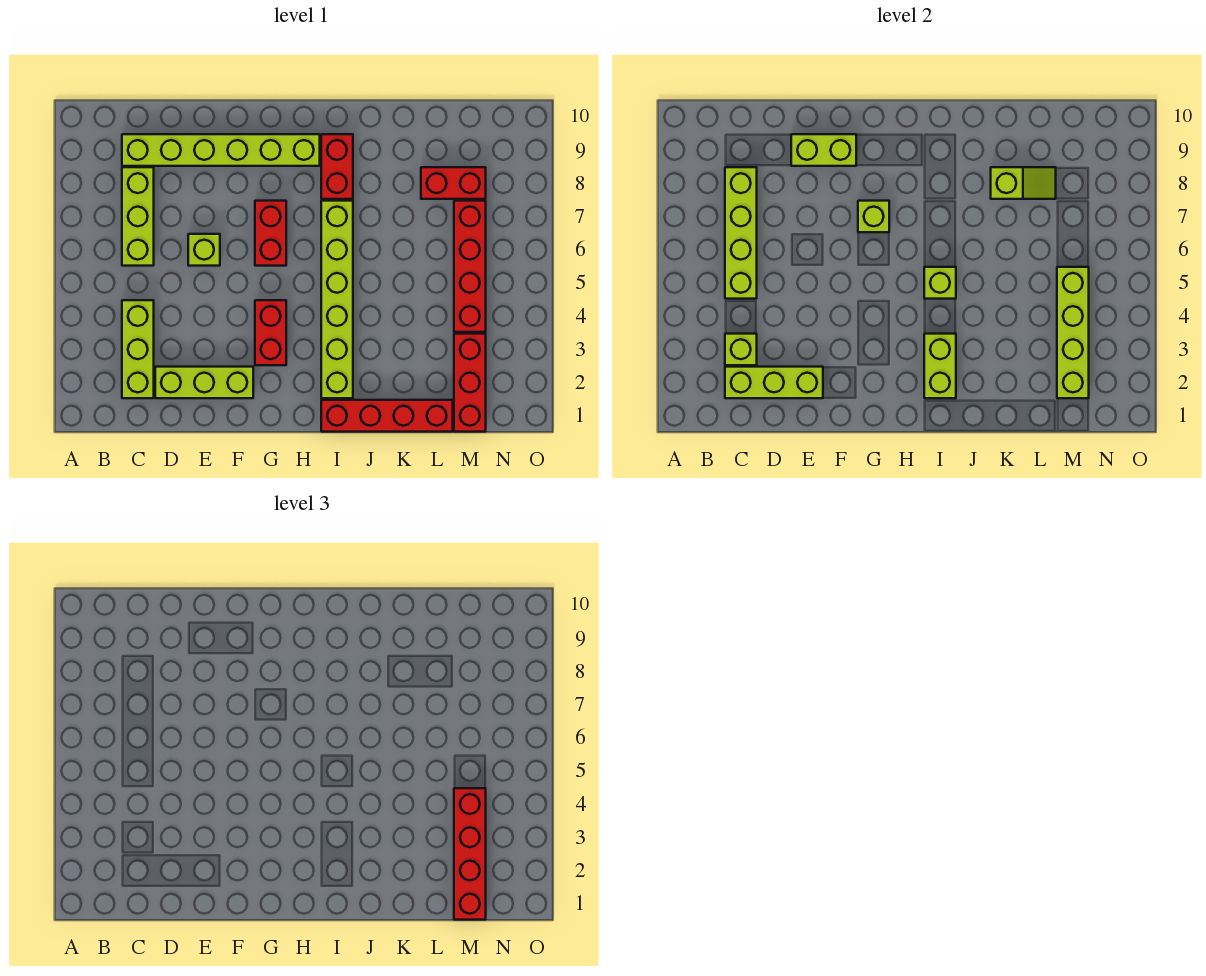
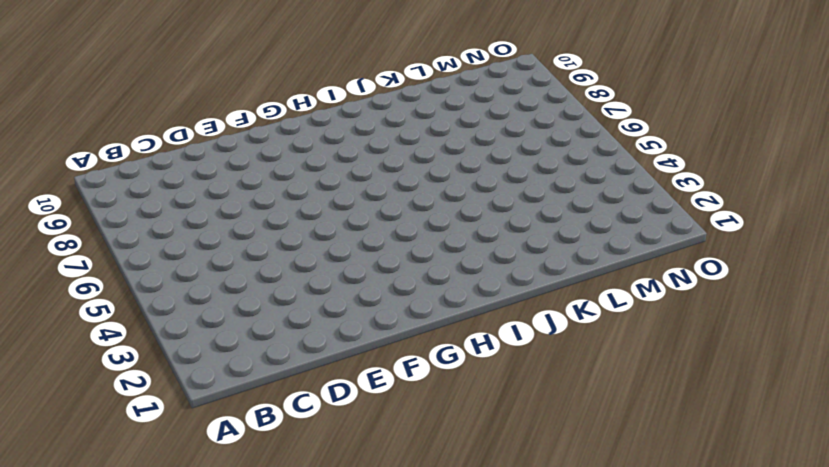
none -> lime brick C2:C4 level 1
none -> lime brick C6:C8 level 1
none -> lime brick C9:H9 level 1

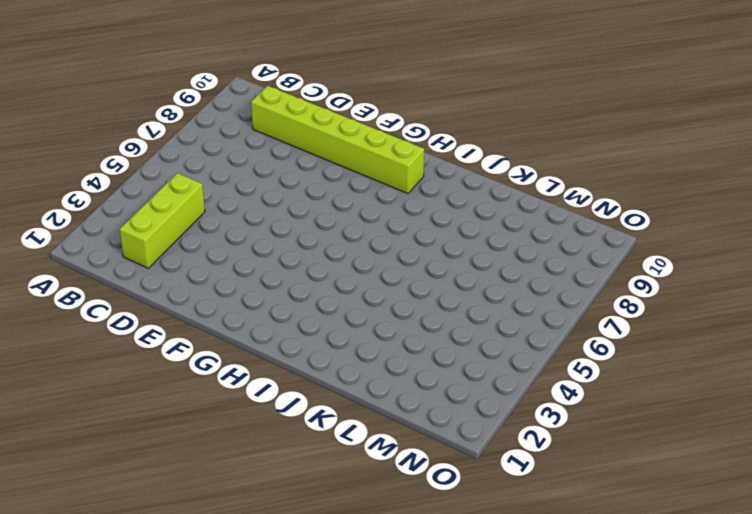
none -> lime brick C6:C8 level 1
none -> lime brick D2:F2 level 1
none -> lime brick E6 level 1

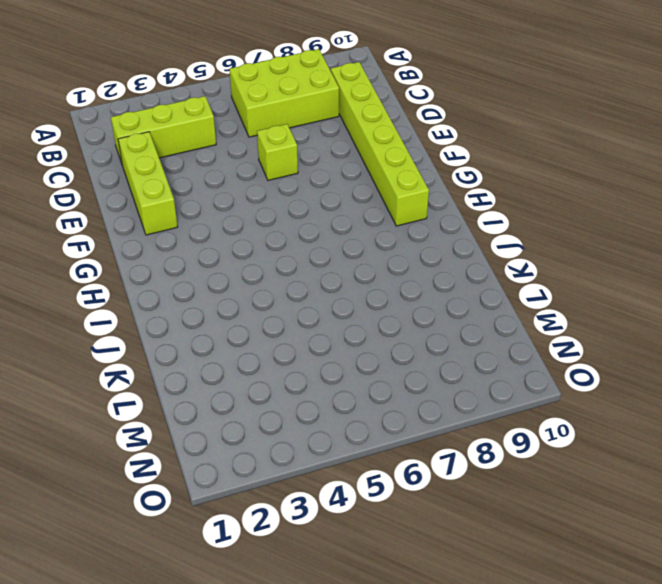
lime brick B6:C8 level 1 -> lime brick C6:C8 level 1
none -> red brick G3:G4 level 1
none -> red brick G6:G7 level 1
none -> red brick I1:L1 level 1

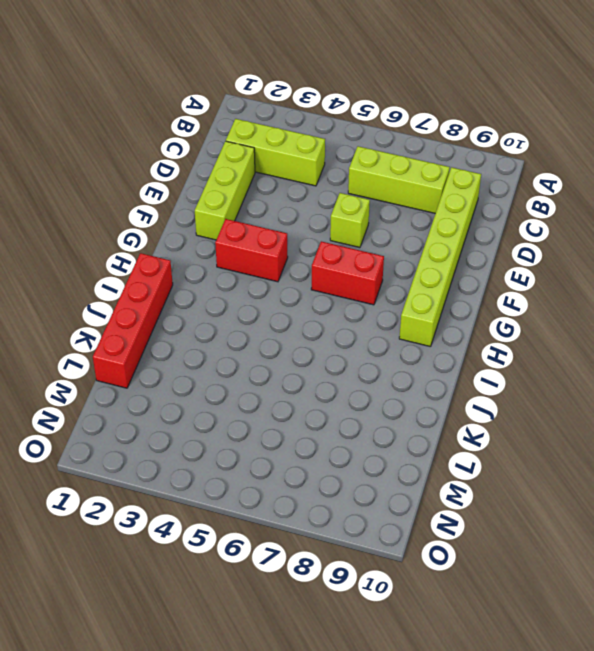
none -> lime brick I2:I7 level 1
none -> red brick I8:I9 level 1
none -> red brick L8:M8 level 1

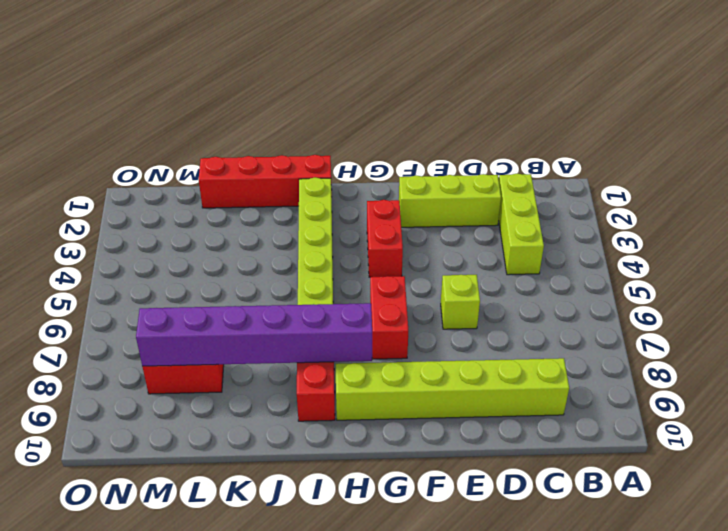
purple brick H8:M8 level 2 -> lime slope K8:L8 level 2 top K
none -> lime brick C6:C8 level 1
none -> red brick M1:M3 level 1
none -> red brick M4:M7 level 1

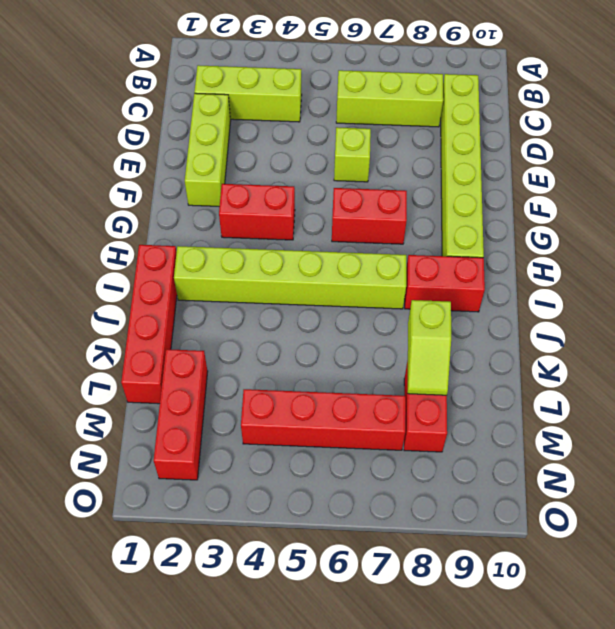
red brick L2:N2 level 1 -> red brick M1:M3 level 1
none -> lime brick C2:E2 level 2
none -> lime brick C3 level 2
none -> lime brick C5:C8 level 2

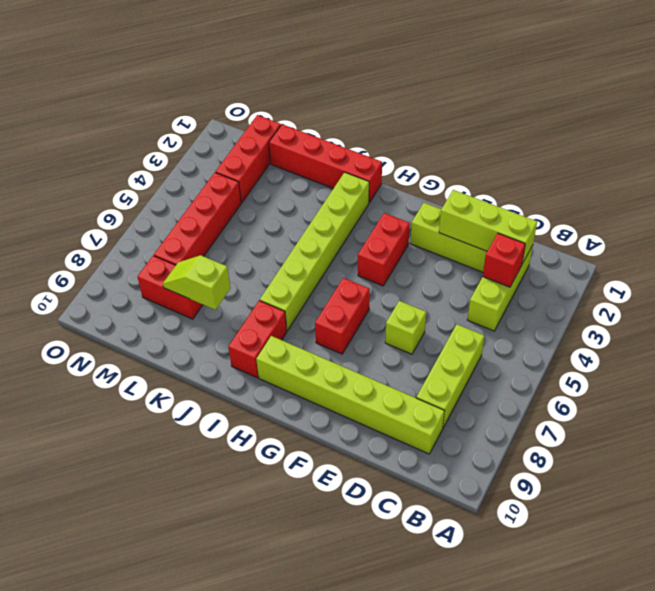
red brick C3 level 2 -> lime brick C3 level 2
none -> lime brick C5:C8 level 2
none -> lime brick E9:F9 level 2
none -> lime brick G7 level 2

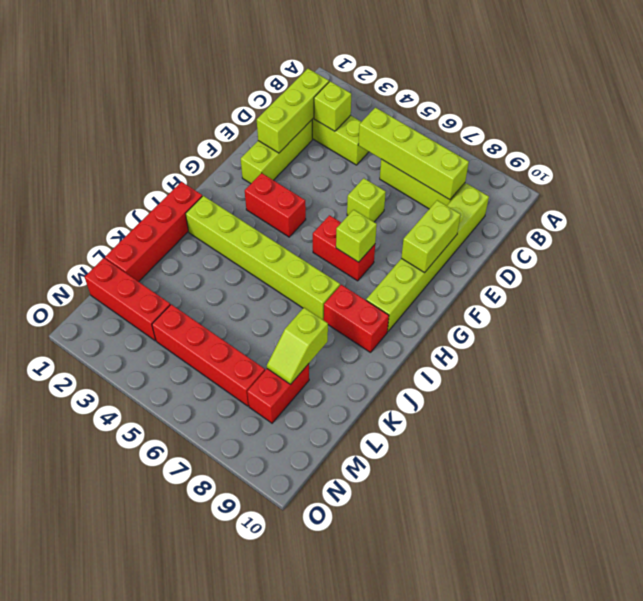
none -> lime brick I2:I3 level 2
none -> lime brick I5 level 2
none -> lime brick M2:M5 level 2

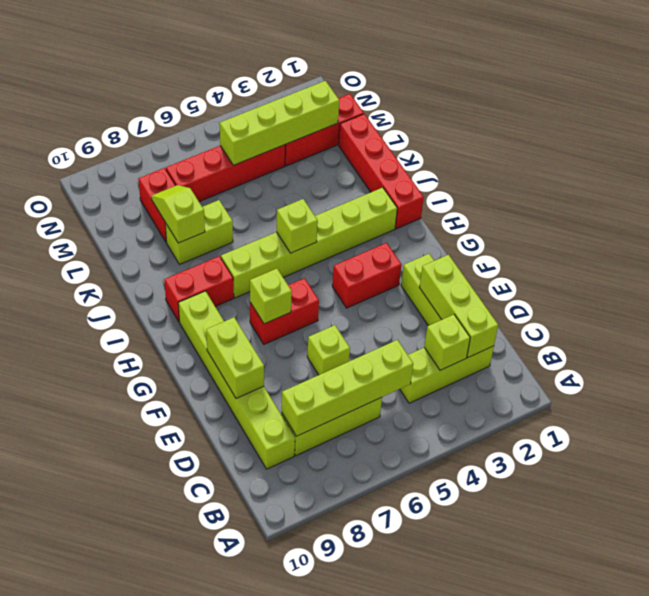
lime brick K7:K8 level 1 -> lime brick I2:I3 level 2
none -> red brick M1:M4 level 3

